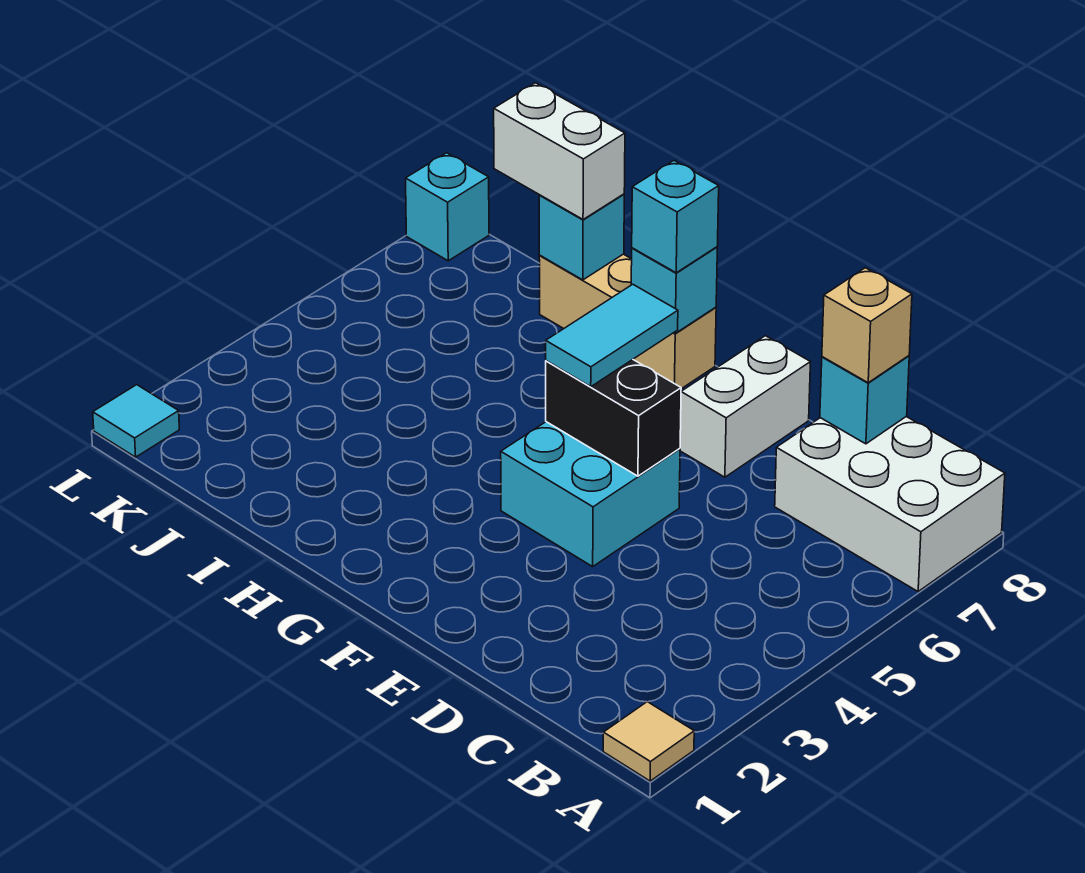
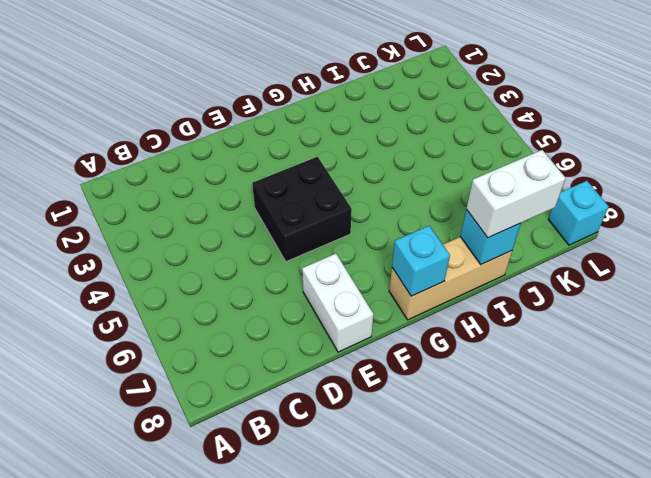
black brick E4:F5 level 1 -> cyan brick E4:F5 level 1
none -> tan tile A1 level 1
none -> white brick A7:C8 level 1
none -> cyan tile L1 level 1

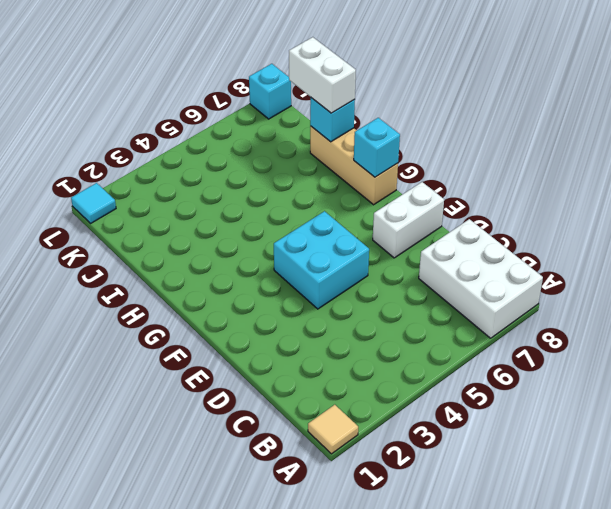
none -> cyan brick C8 level 2
none -> black brick E5:F5 level 2
none -> tan brick C8 level 3

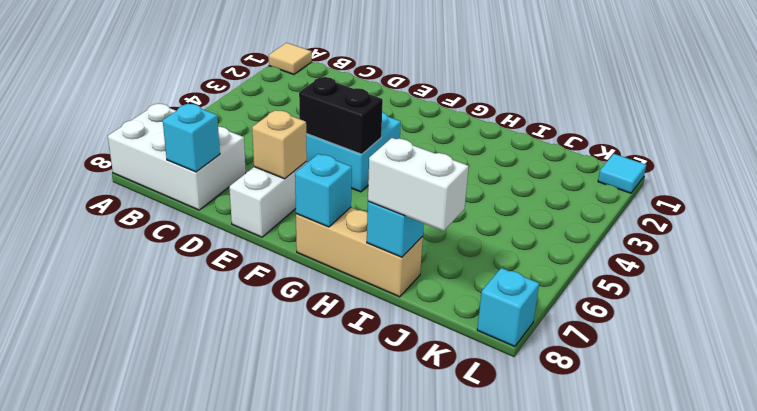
tan brick E7 level 2 -> tan brick C8 level 3
none -> cyan tile F5:F6 level 3
none -> cyan brick G8 level 3

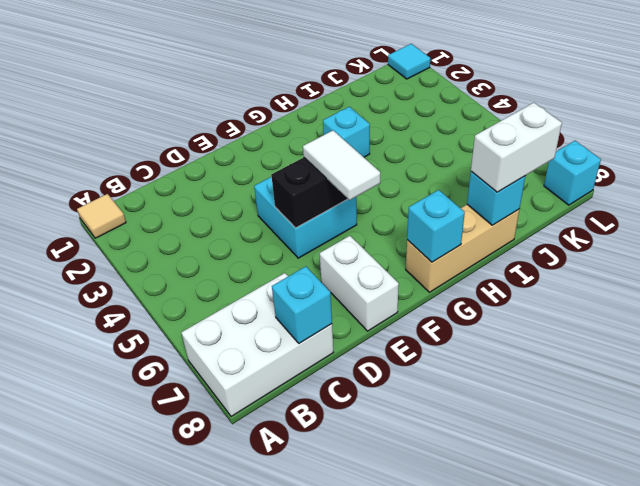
white tile F5:F6 level 3 -> cyan tile F5:F6 level 3
cyan brick H3 level 1 -> cyan brick G8 level 3
none -> tan brick C8 level 3

